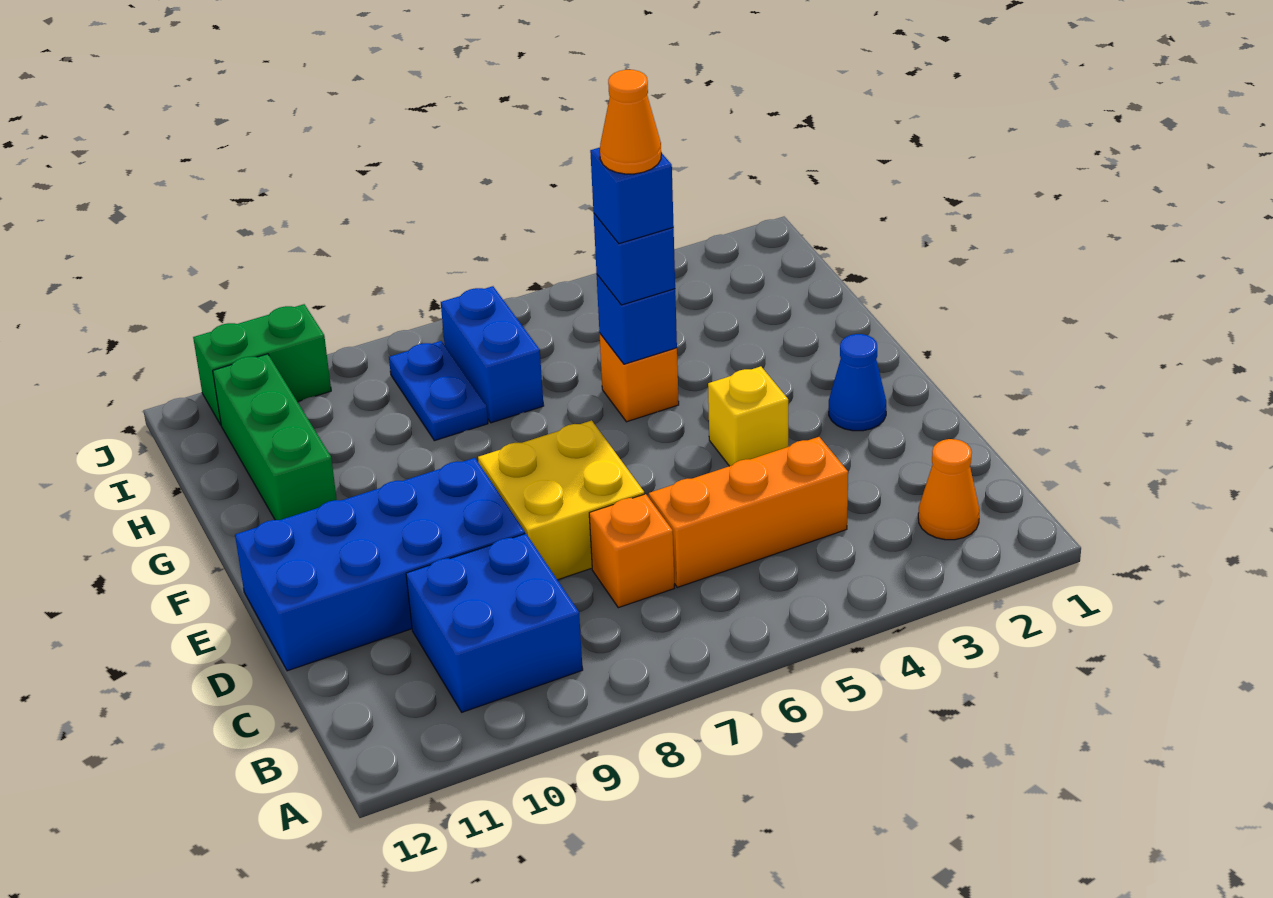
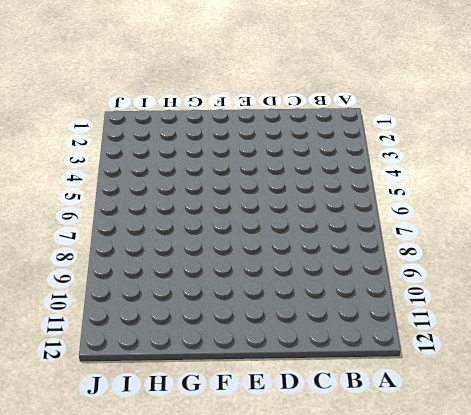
none -> orange cone B2 level 1
none -> blue brick B9:C10 level 1
none -> orange brick C4:C6 level 1

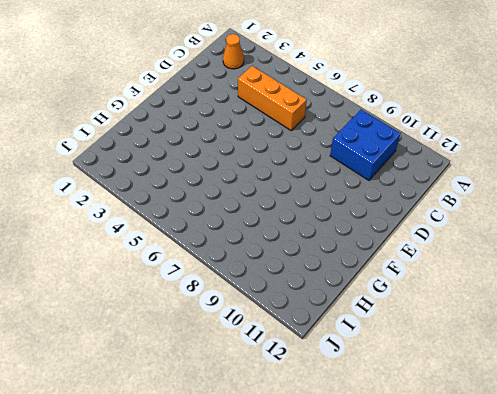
none -> orange brick C7 level 1
none -> yellow brick D7:E8 level 1
none -> blue brick D9:E12 level 1

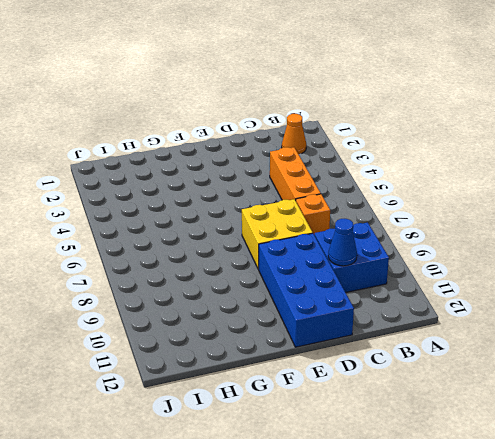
blue cone C10 level 2 -> blue cone E2 level 1
none -> yellow brick E4 level 1
none -> orange brick G5 level 1
none -> green brick G11:I11 level 1

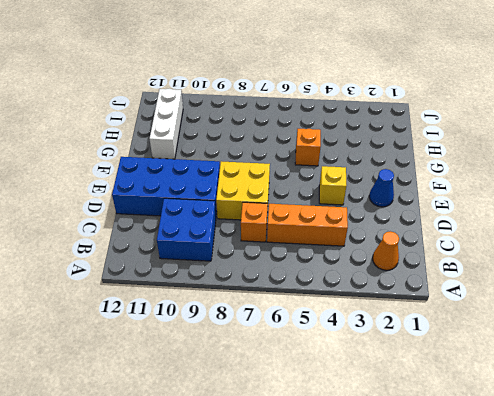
white brick G11:I11 level 1 -> green brick G11:I11 level 1
none -> blue brick H7:I7 level 1
none -> blue plate H8:I8 level 1
none -> green brick J10:J11 level 1

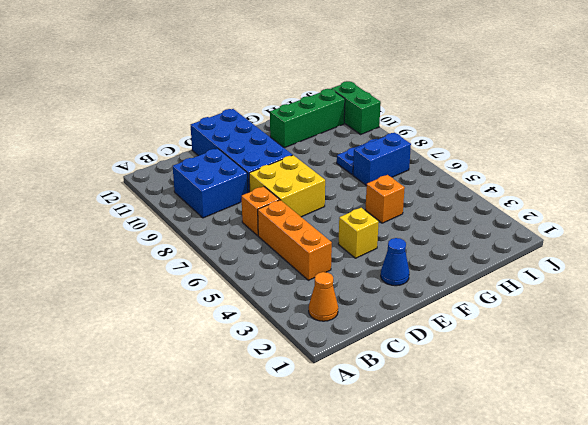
none -> blue brick G5 level 2
none -> blue brick G5 level 3
none -> blue brick G5 level 4

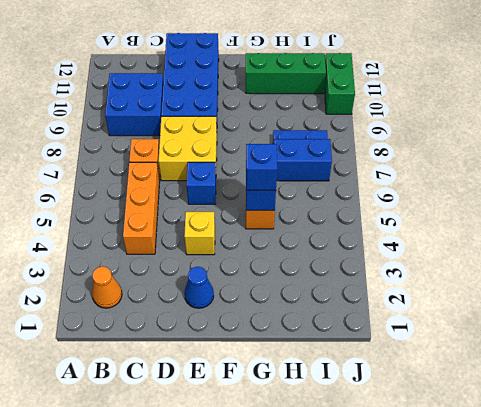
blue brick E6 level 1 -> blue brick G5 level 4
none -> orange cone G5 level 5

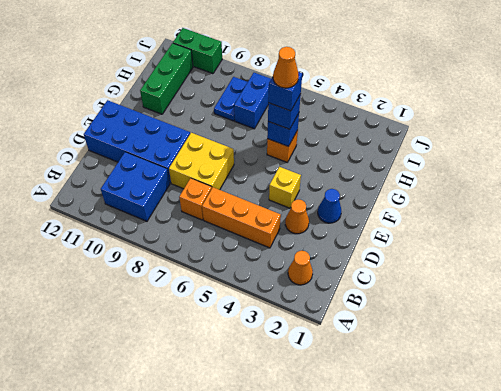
orange cone D3 level 1 -> none

